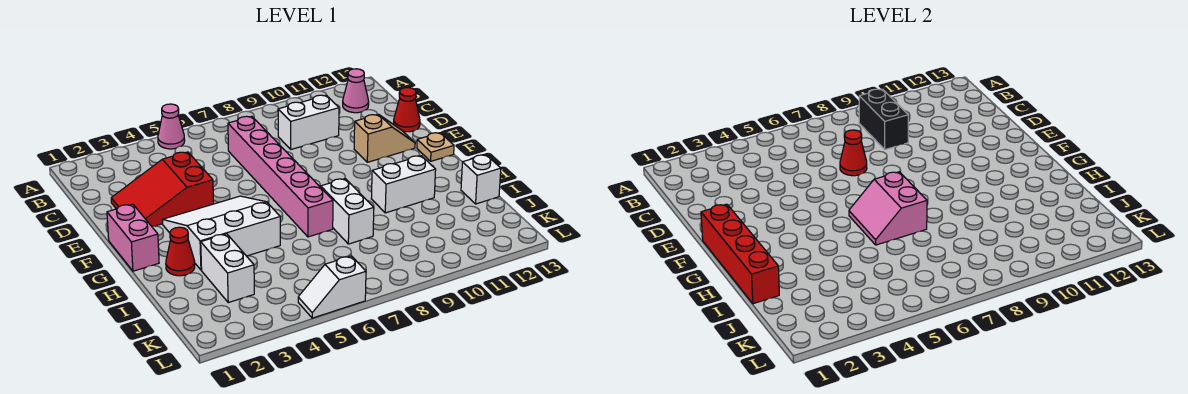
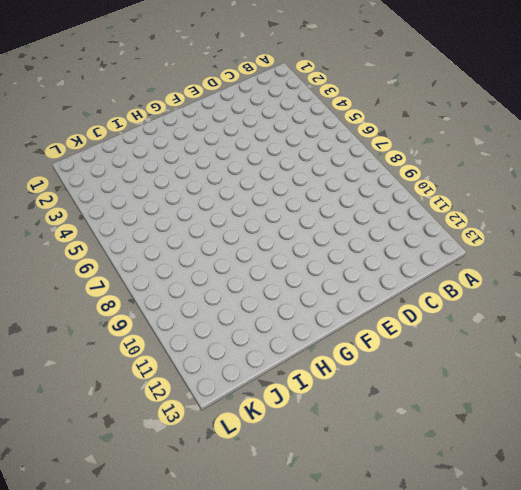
none -> pink cone A5 level 1
none -> pink cone B12 level 1
none -> pink brick C7:H7 level 1

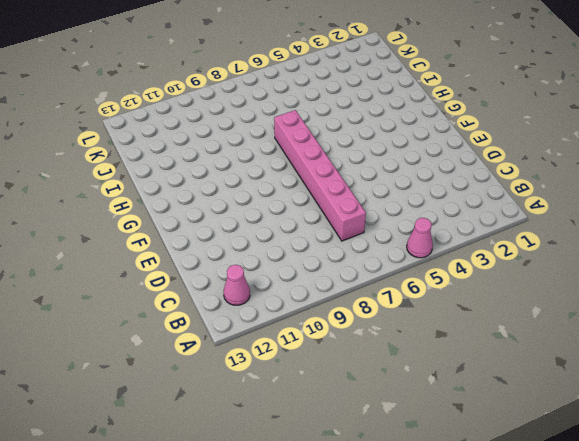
none -> white brick C9:C10 level 1
none -> red slope D2:E4 level 1 top 4
none -> red cone D13 level 1

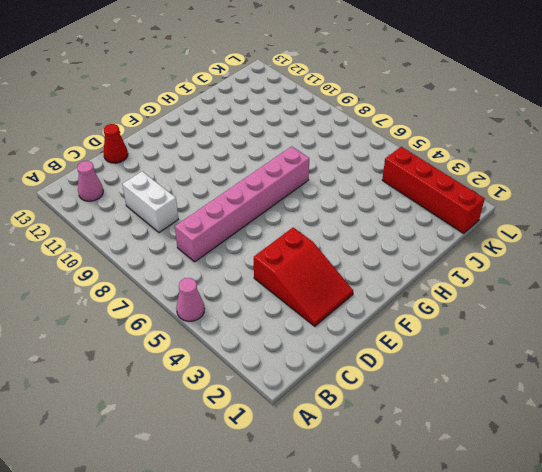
red brick K1:K4 level 1 -> red brick F1:I1 level 2
none -> tan slope E11:E12 level 1 top 11
none -> pink brick F1:G1 level 1
none -> white slope F3:H5 level 1 top H

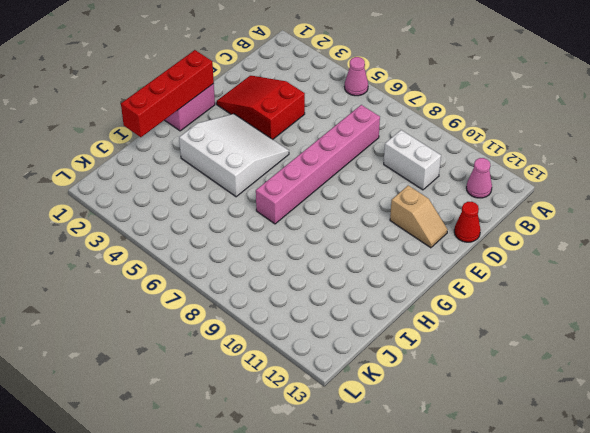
none -> tan plate F13 level 1
none -> red cone H2 level 1
none -> white brick H8:I8 level 1

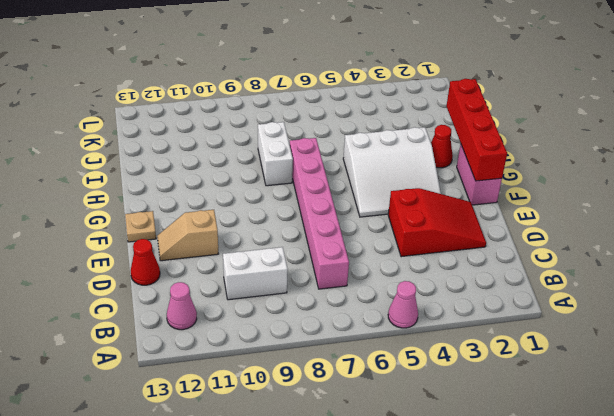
none -> white brick H10:H11 level 1
none -> white brick I3:J3 level 1
none -> white brick I13 level 1

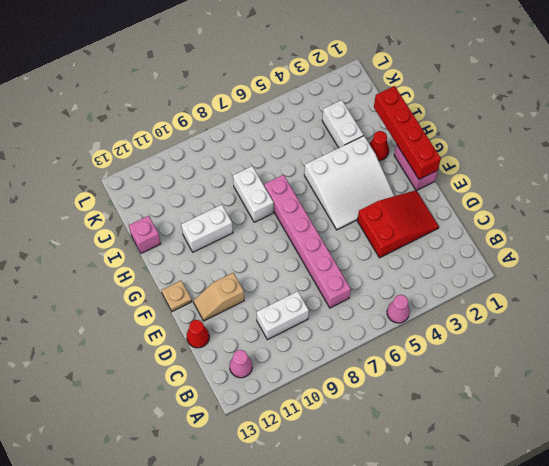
pink brick I13 level 1 -> white brick I13 level 1
none -> white slope L5:L6 level 1 top 6
none -> black brick B9:C9 level 2
none -> red cone D7 level 2

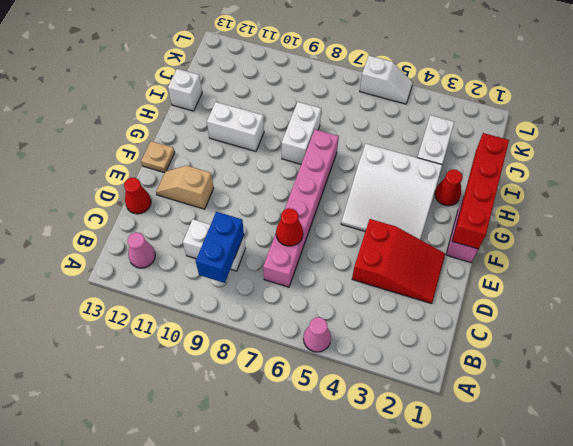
blue brick B9:C9 level 2 -> black brick B9:C9 level 2
none -> pink slope G6:H7 level 2 top 7

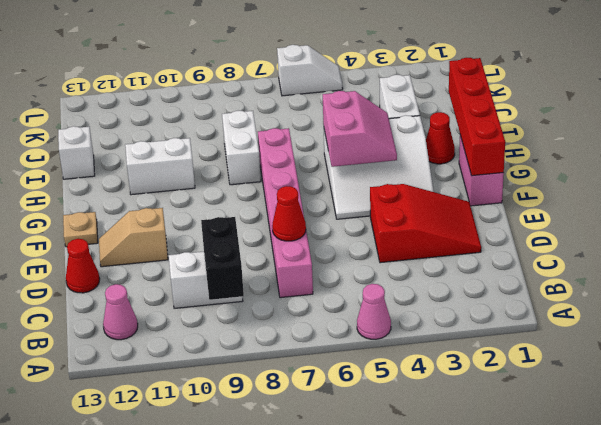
pink slope G4:H5 level 2 top 5 -> pink slope G6:H7 level 2 top 7

